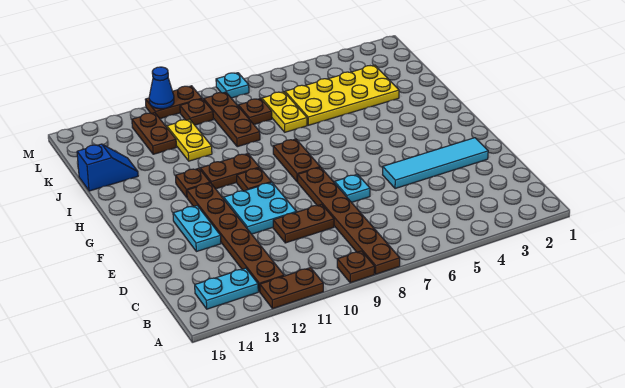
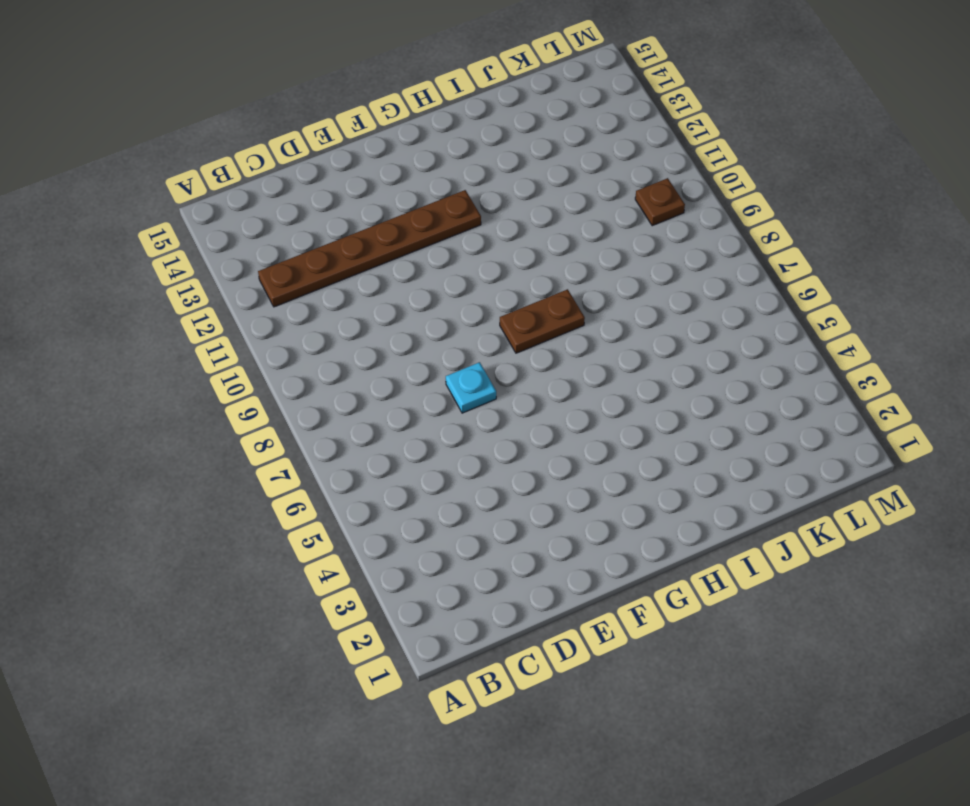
none -> brown plate A8:F8 level 1
none -> brown plate A9 level 1
none -> brown plate A11:A12 level 1

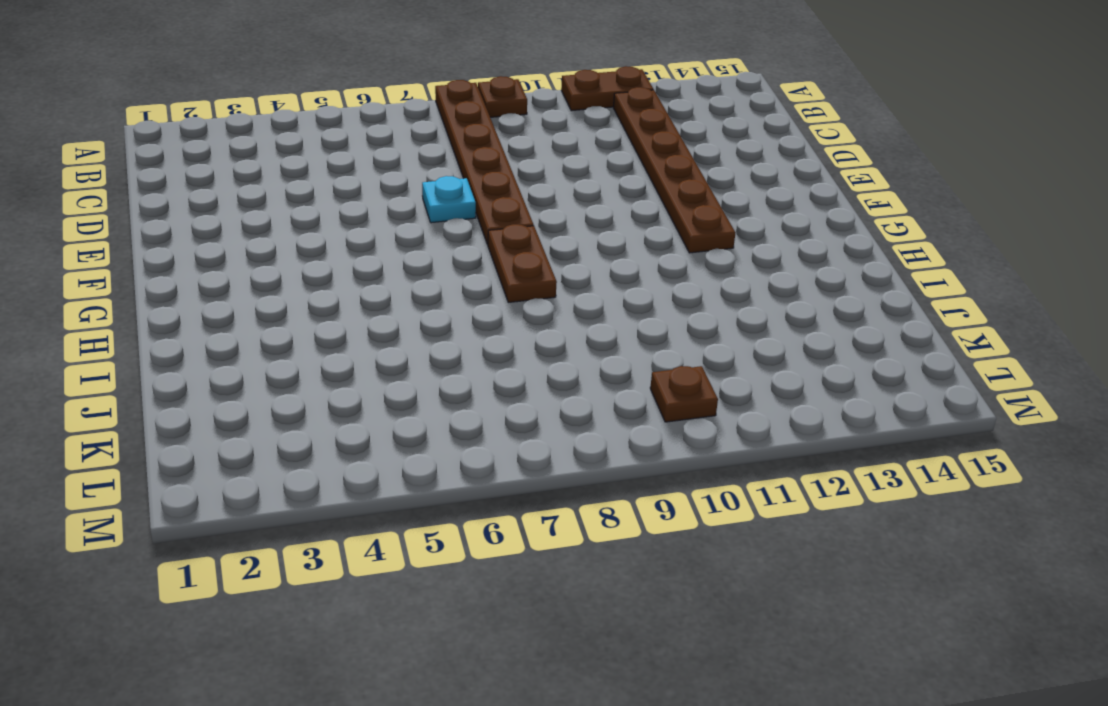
none -> cyan plate B13:B14 level 1
none -> brown plate D9:D10 level 1
none -> cyan tile E2:E5 level 1

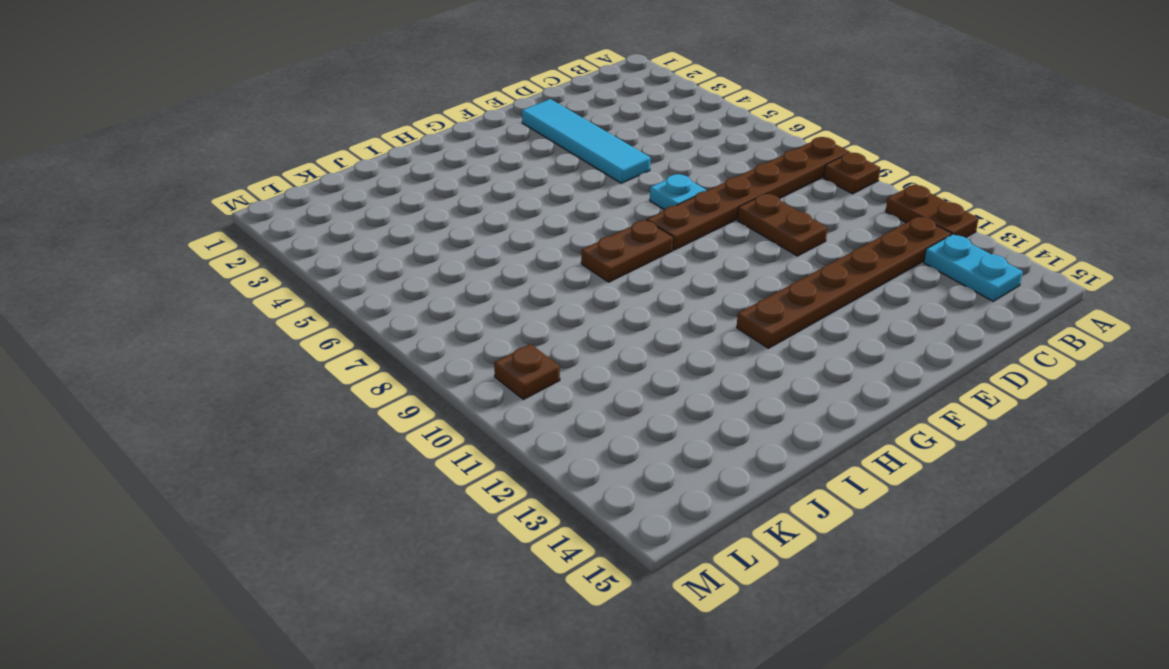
none -> cyan plate E10:F11 level 1
none -> cyan plate E13:F13 level 1
none -> brown plate G10 level 1

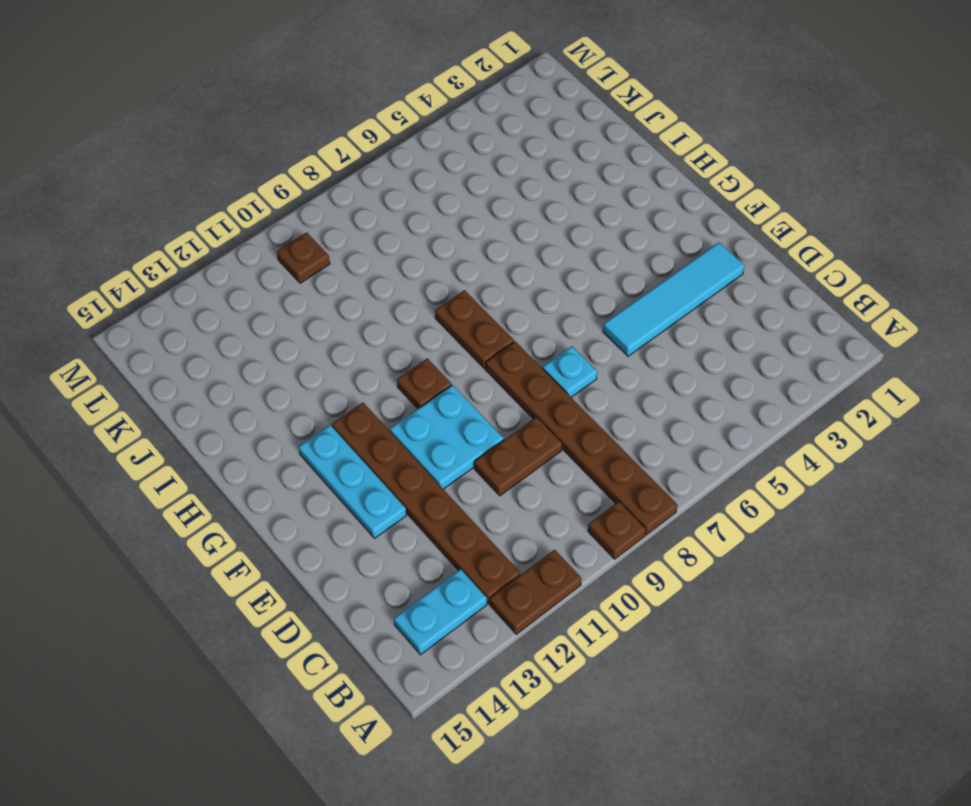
cyan plate E13:G13 level 1 -> cyan plate E13:F13 level 1
none -> brown plate H10:H11 level 1
none -> brown plate H12 level 1
none -> yellow plate J3:K6 level 1

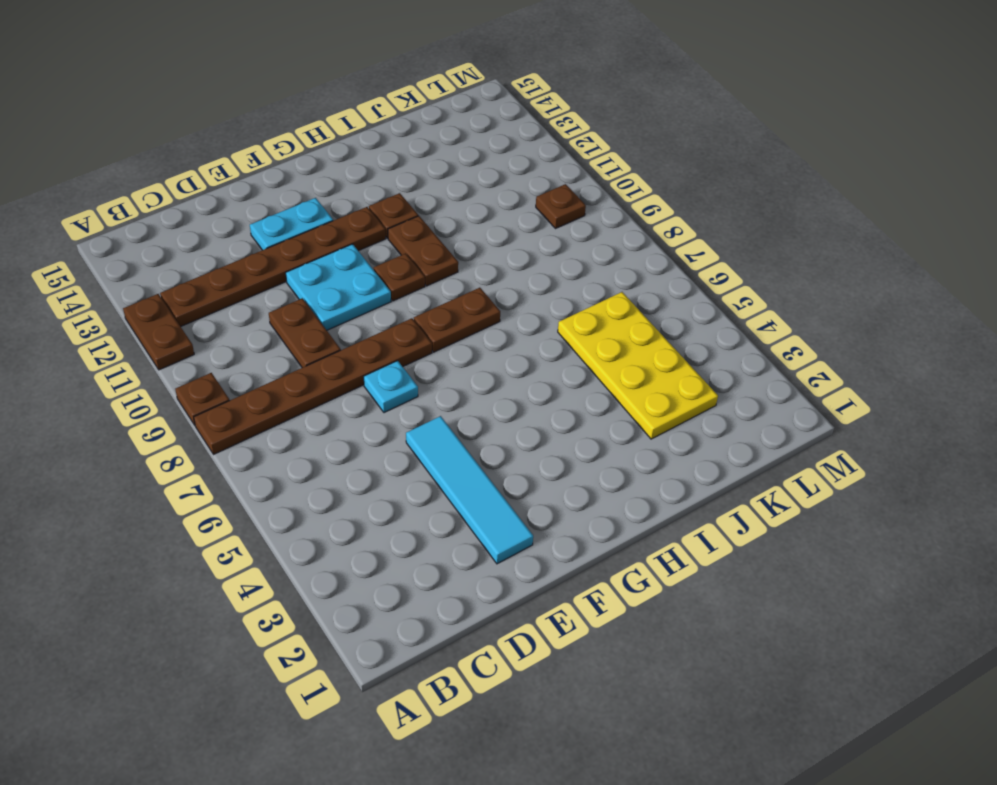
none -> cyan plate B13:B14 level 1
none -> yellow plate J7:K7 level 1
none -> brown plate J9:L9 level 1

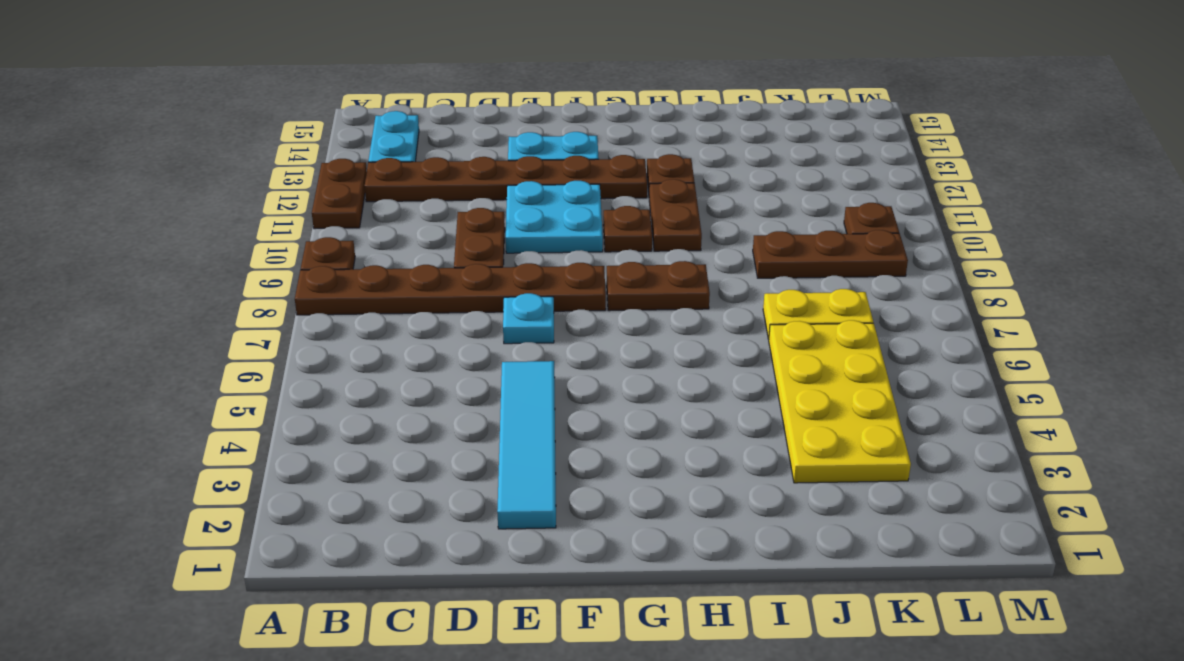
none -> yellow plate J11:K11 level 1
none -> blue slope J14:J15 level 1 top 15
none -> brown plate K8 level 1

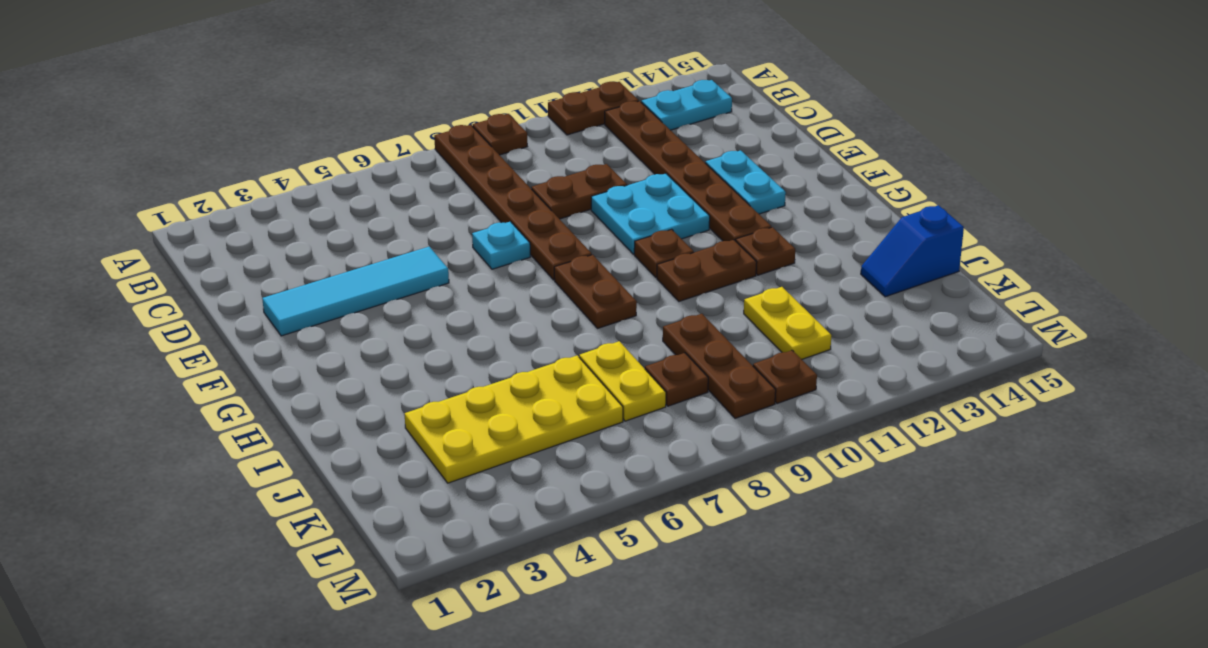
none -> brown plate K12:L12 level 1
none -> cyan plate M8 level 1
none -> brown plate M10:M11 level 1

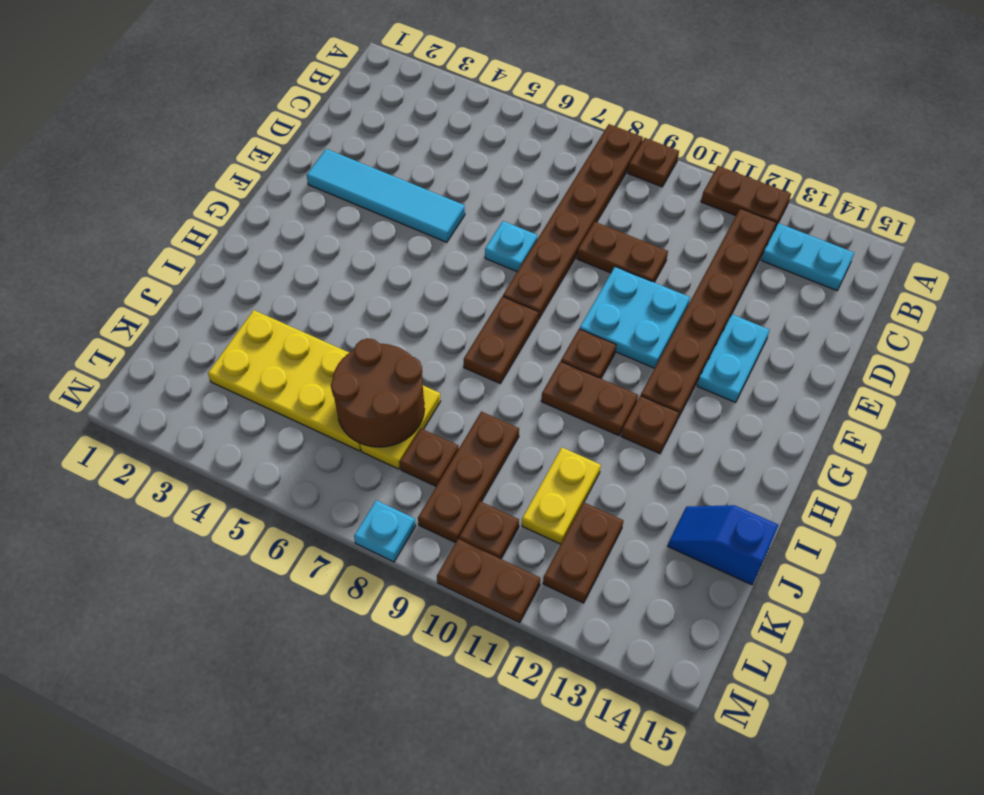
brown round brick J6:K7 level 2 -> none
none -> blue cone M11 level 2

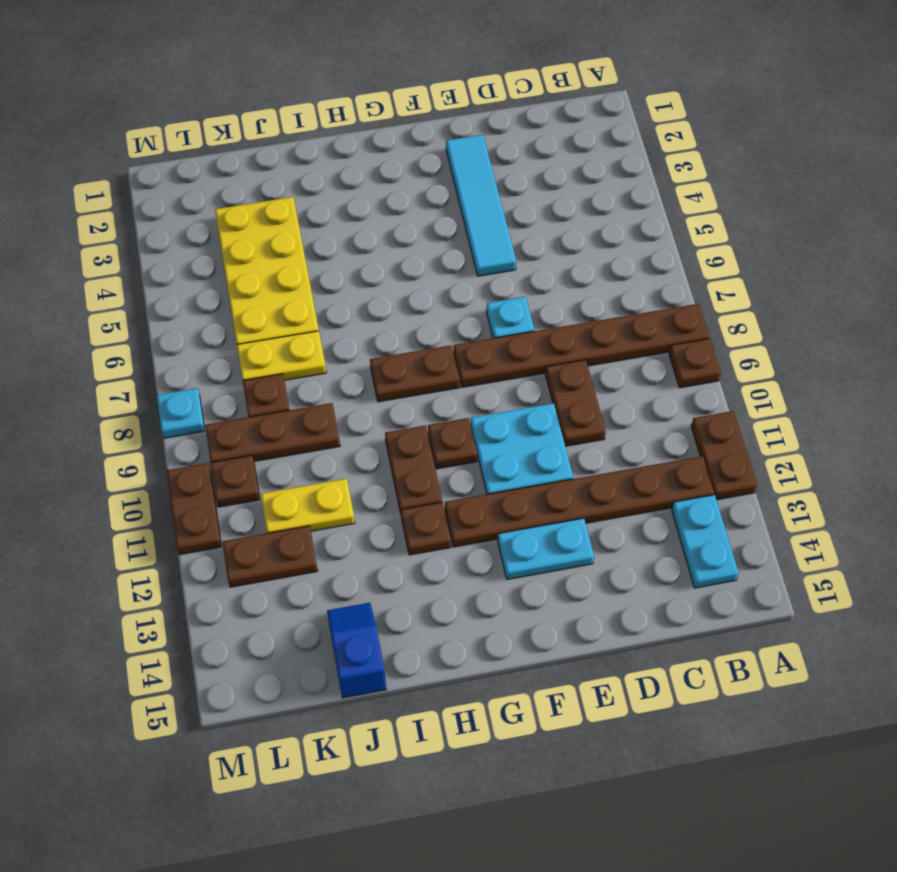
none -> blue cone M11 level 2

